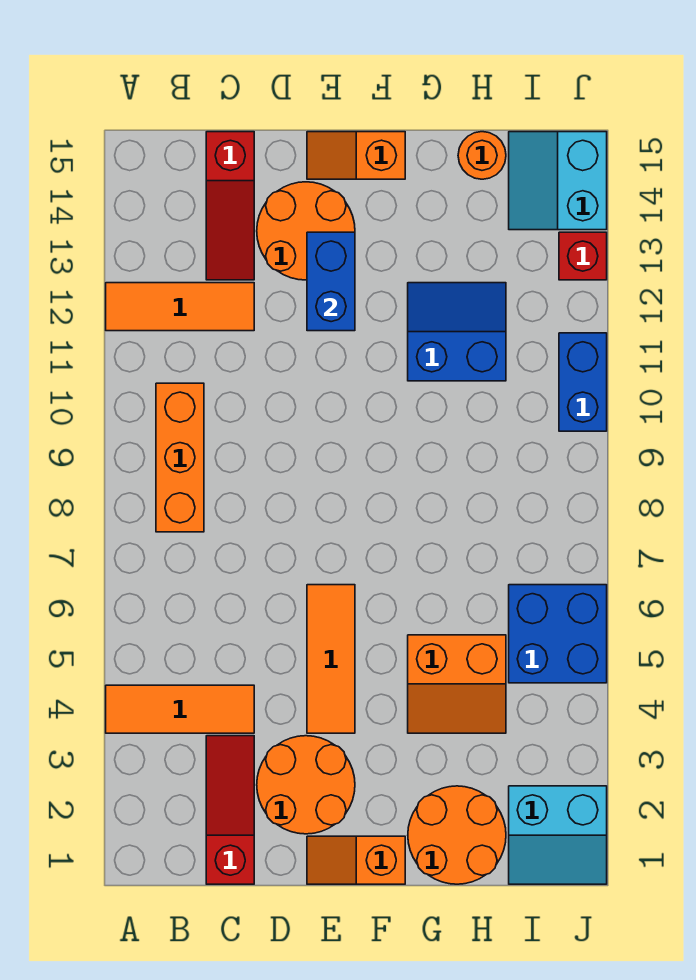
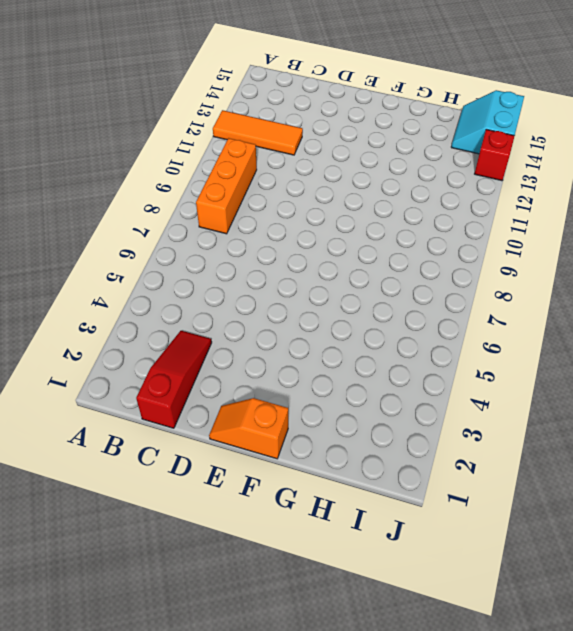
none -> orange tile A4:C4 level 1
none -> red slope C13:C15 level 1 top 15
none -> orange round brick D2:E3 level 1

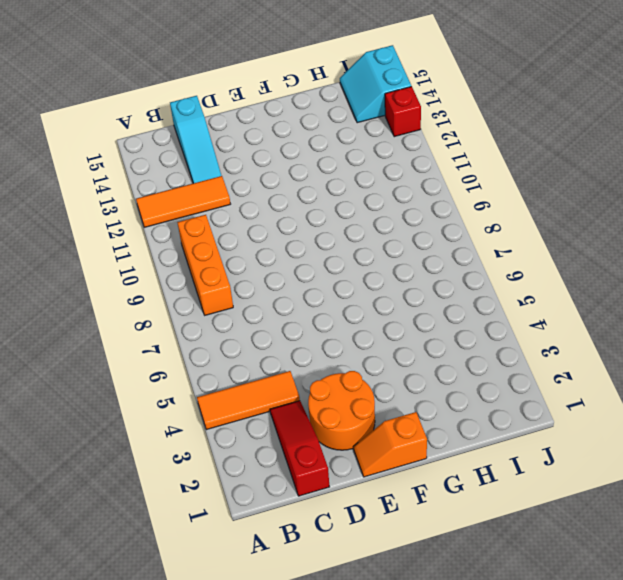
cyan slope C13:C15 level 1 top 15 -> red slope C13:C15 level 1 top 15
none -> orange round brick D13:E14 level 1
none -> orange tile E4:E6 level 1
none -> orange slope E15:F15 level 1 top F

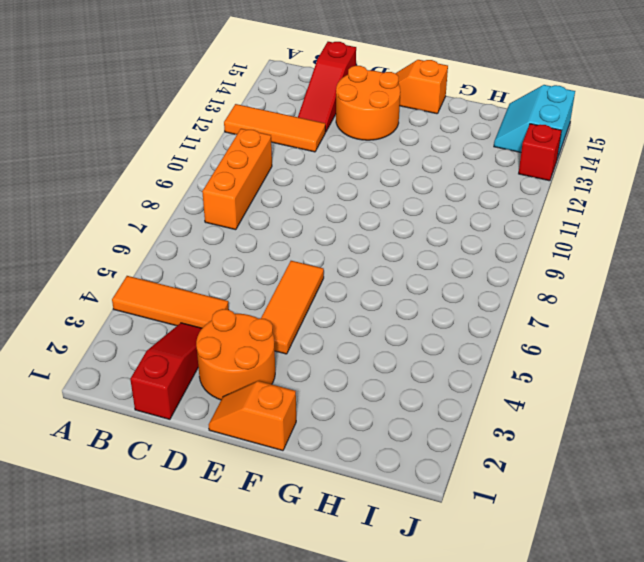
none -> orange round brick G1:H2 level 1
none -> orange slope G4:H5 level 1 top 5
none -> blue slope G11:H12 level 1 top 11

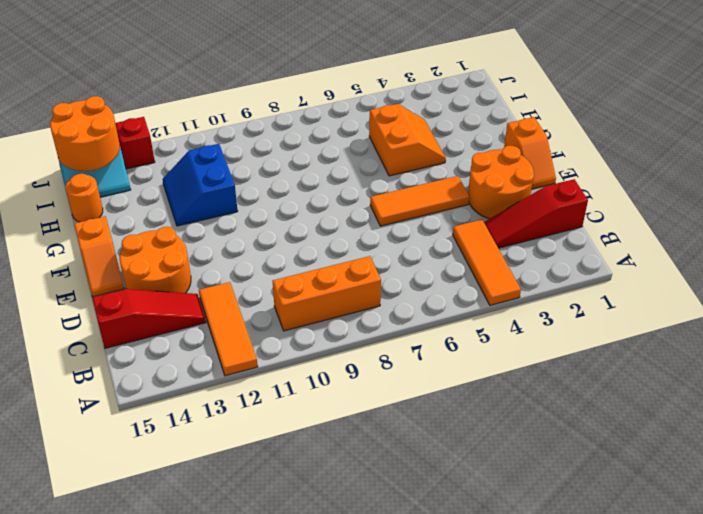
orange round brick I14:J15 level 2 -> orange round brick G1:H2 level 1
none -> cyan slope I1:J2 level 1 top 2
none -> blue brick I5:J6 level 1
none -> blue brick J10:J11 level 1

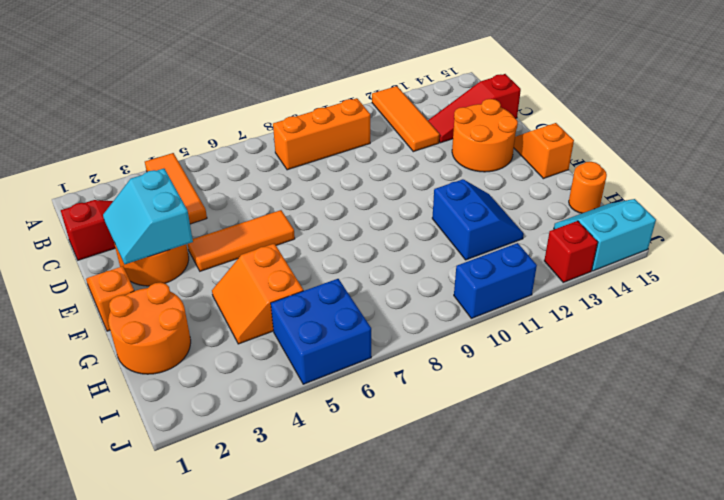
cyan slope D2:E3 level 2 top 3 -> cyan slope I1:J2 level 1 top 2
none -> blue brick E12:E13 level 2

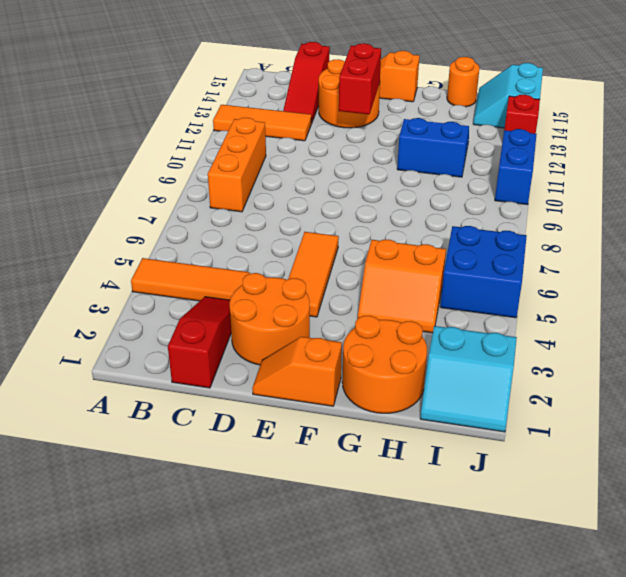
red brick E12:E13 level 2 -> blue brick E12:E13 level 2

